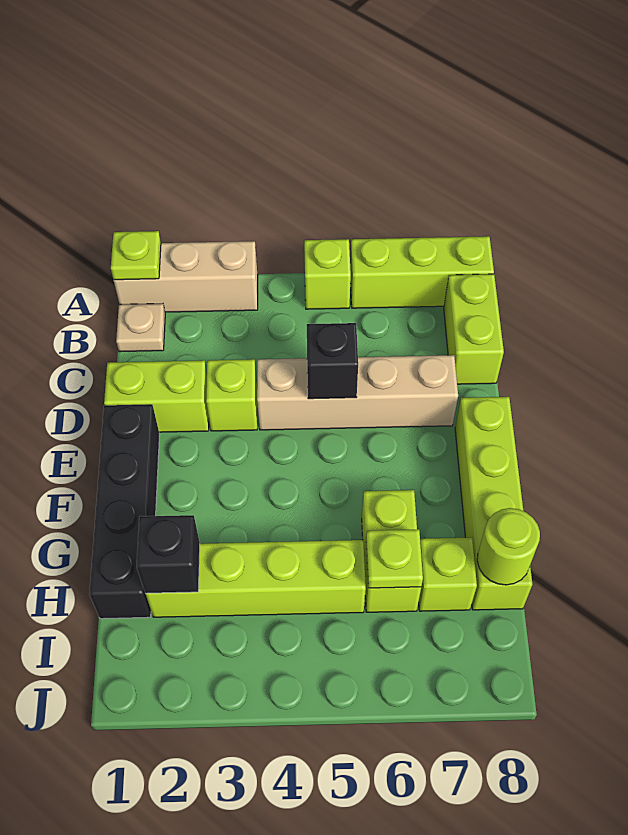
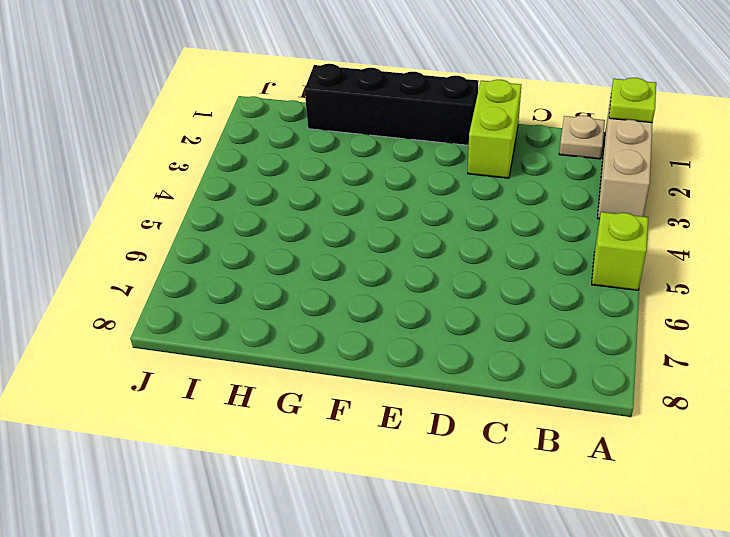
none -> lime brick A6:A8 level 1
none -> lime brick B8:C8 level 1
none -> lime brick D3 level 1

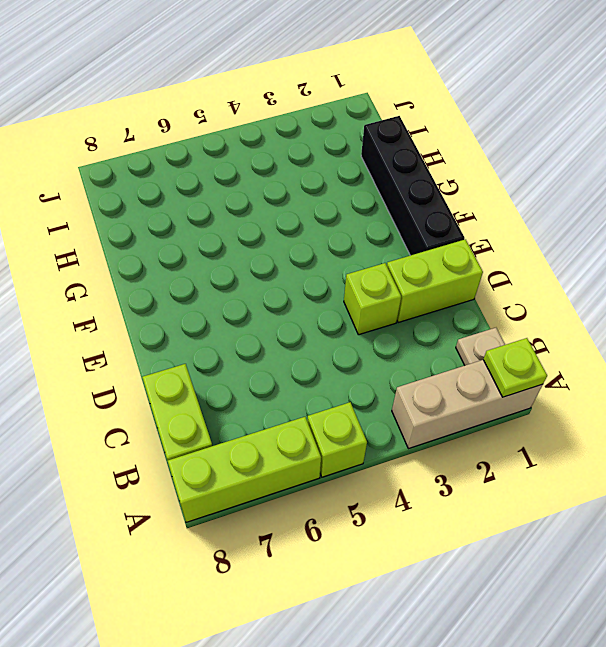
none -> tan brick D4:D7 level 1
none -> lime brick E8:H8 level 1
none -> lime brick G6:H6 level 1

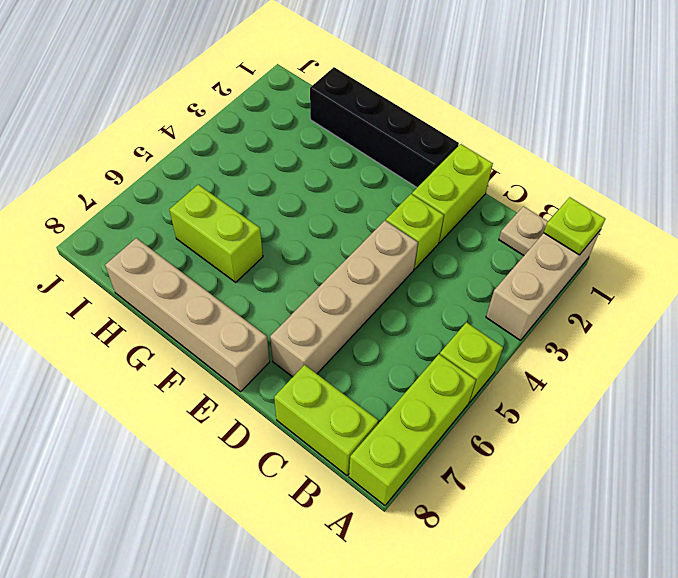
tan brick E8:H8 level 1 -> lime brick E8:H8 level 1
none -> lime brick H2:H5 level 1
none -> lime brick H7 level 1
none -> black brick D5 level 2

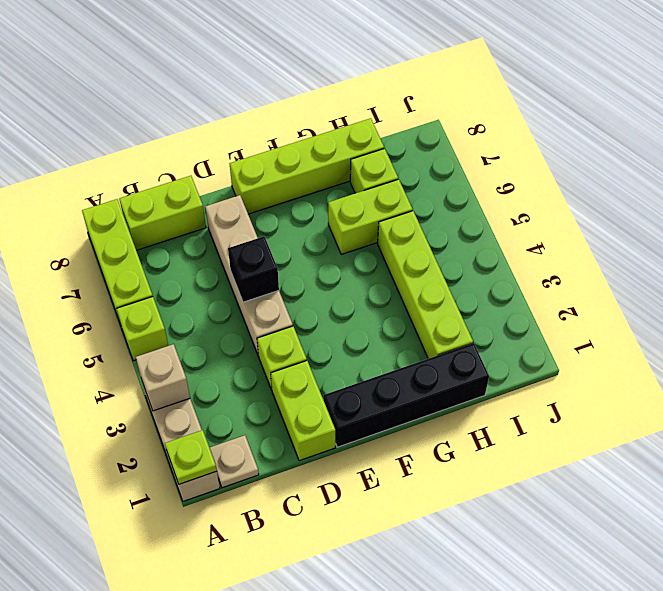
tan brick A3 level 2 -> none
none -> black brick H2 level 2
none -> lime plate H6 level 2
none -> lime round brick H8 level 2

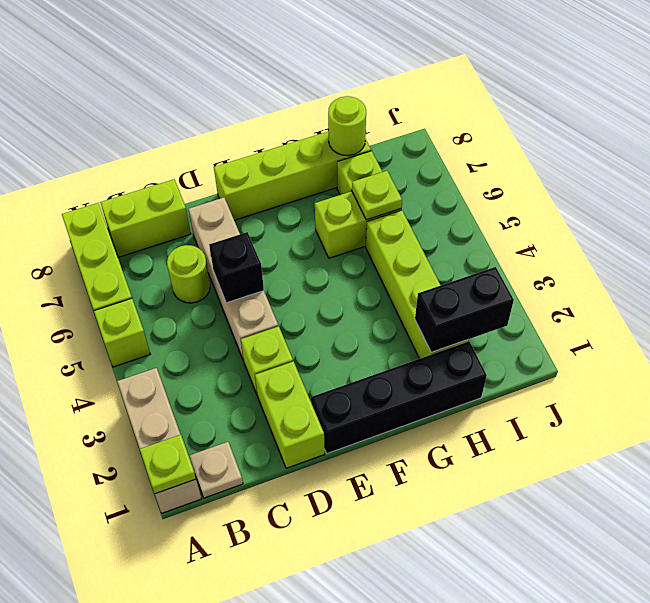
lime round brick C6 level 1 -> none
black brick H2:I2 level 2 -> black brick H2 level 2

